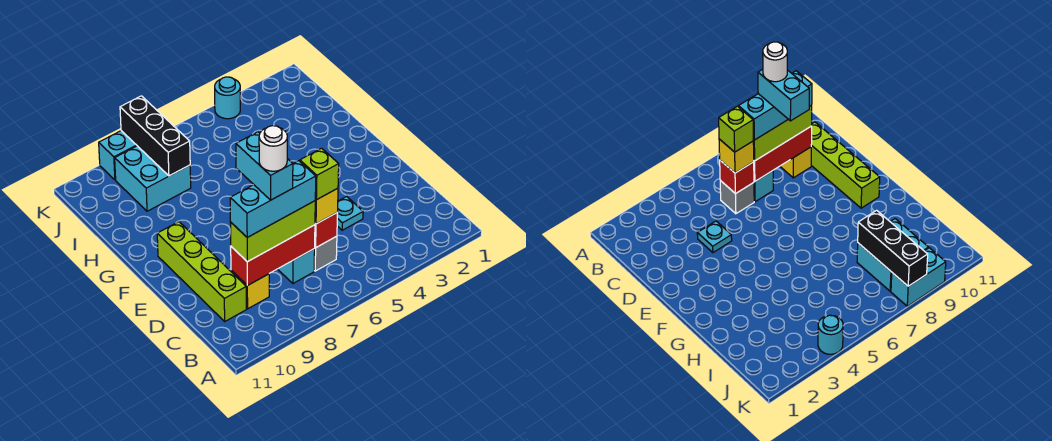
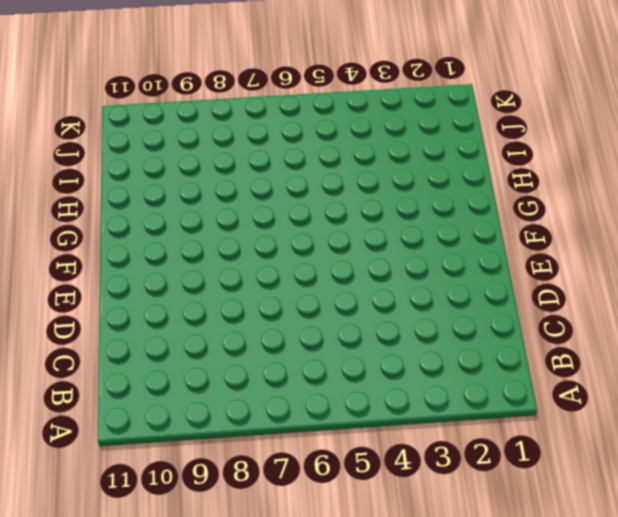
none -> grey brick C6 level 1
none -> cyan brick C7 level 1
none -> yellow brick C9 level 1

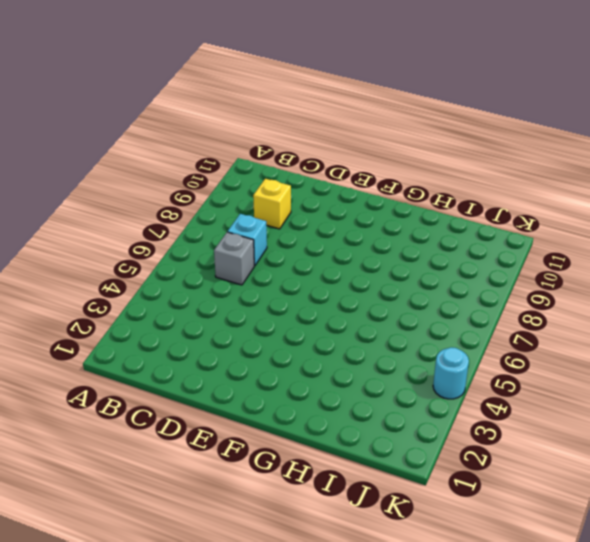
none -> lime brick C10:F10 level 1
none -> cyan plate D4 level 1
none -> cyan brick I8:J9 level 1

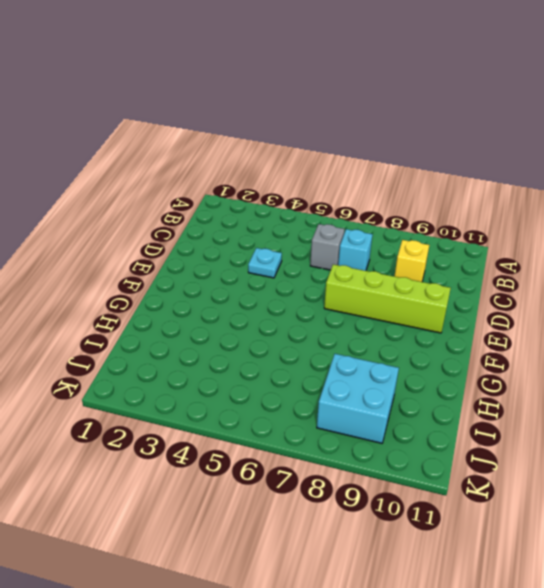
lime brick E7:E10 level 1 -> lime brick C10:F10 level 1
none -> cyan round brick K4 level 1
none -> cyan brick K8:K9 level 1
none -> red brick C6 level 2

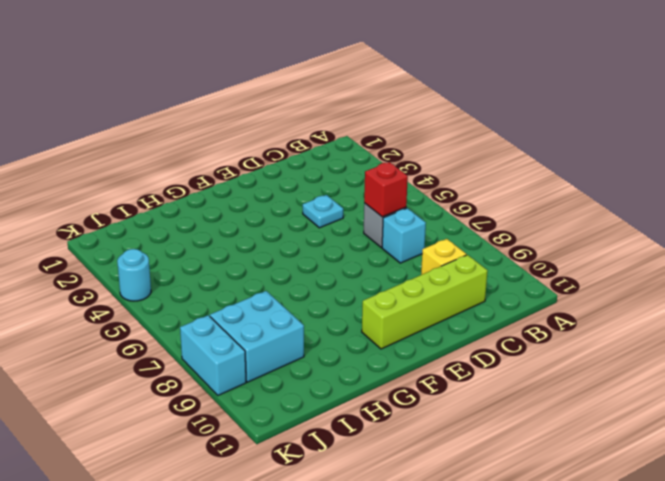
none -> red brick C7:C9 level 2
none -> black brick I8:K8 level 2
none -> yellow brick C6 level 3

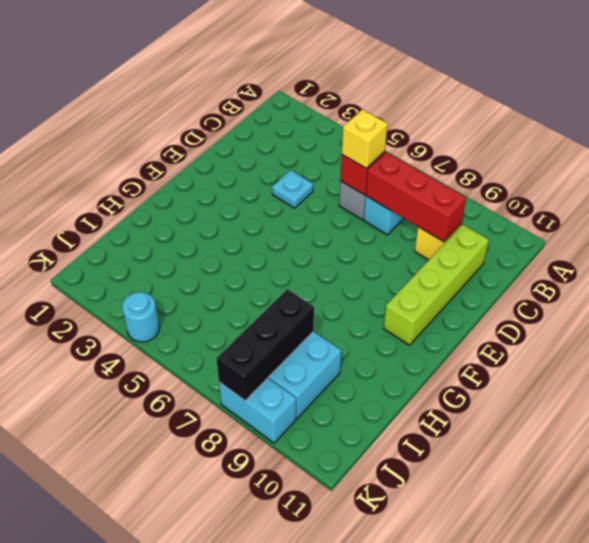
none -> lime brick C7:C9 level 3
none -> lime brick C6 level 4
none -> cyan brick C7:C9 level 4

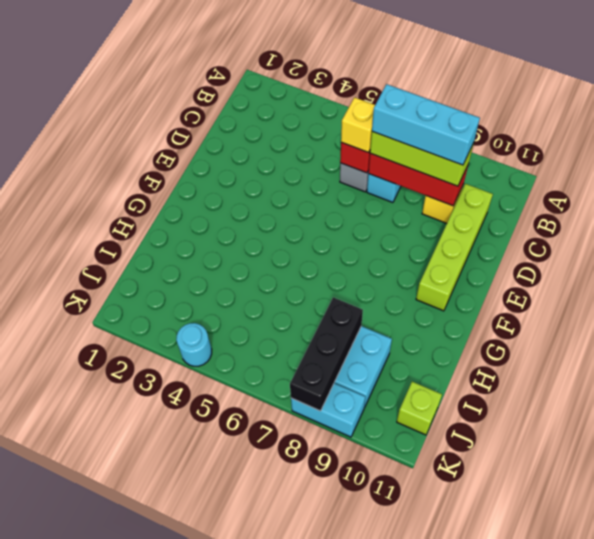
lime brick J11 level 1 -> lime brick C6 level 4
none -> cyan plate D4 level 1
none -> cyan brick C8:D8 level 5
none -> white round brick C8 level 6

